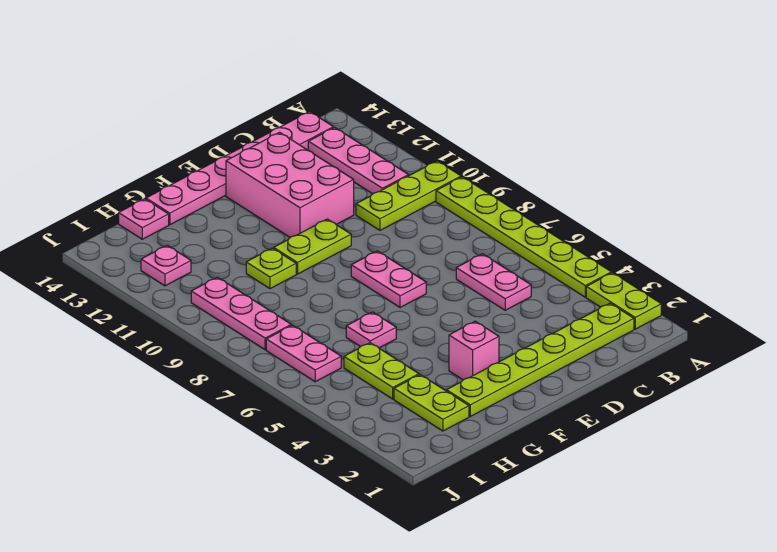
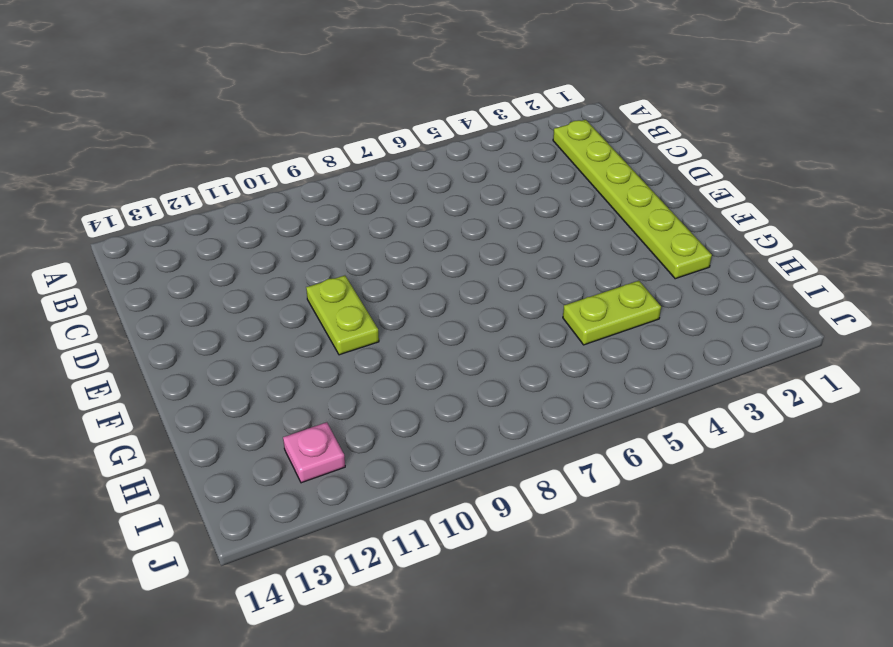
none -> lime plate A2:A3 level 1
none -> lime plate A4:A9 level 1
none -> lime plate A10:C10 level 1

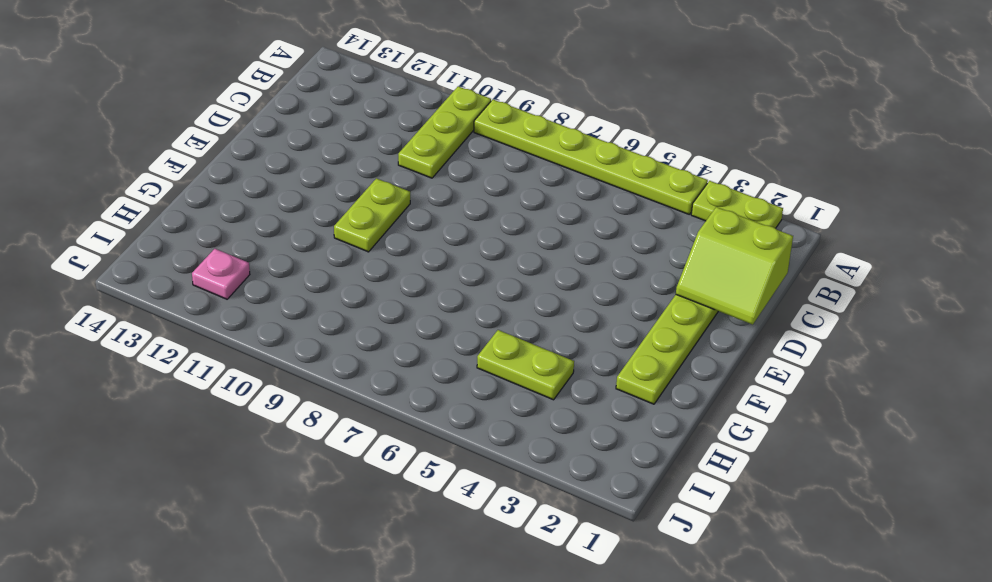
lime slope C1:D2 level 2 top C -> none
none -> pink plate B11:B13 level 1
none -> pink plate B14:G14 level 1
none -> pink plate C5:C6 level 1

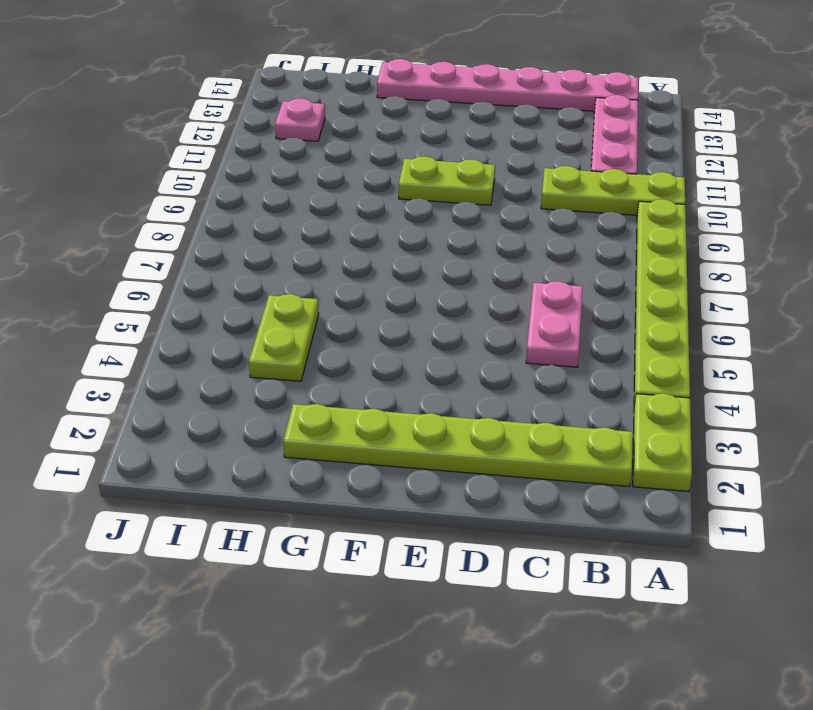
none -> pink brick D11:E13 level 1
none -> pink plate E7:E8 level 1
none -> pink brick F3 level 1

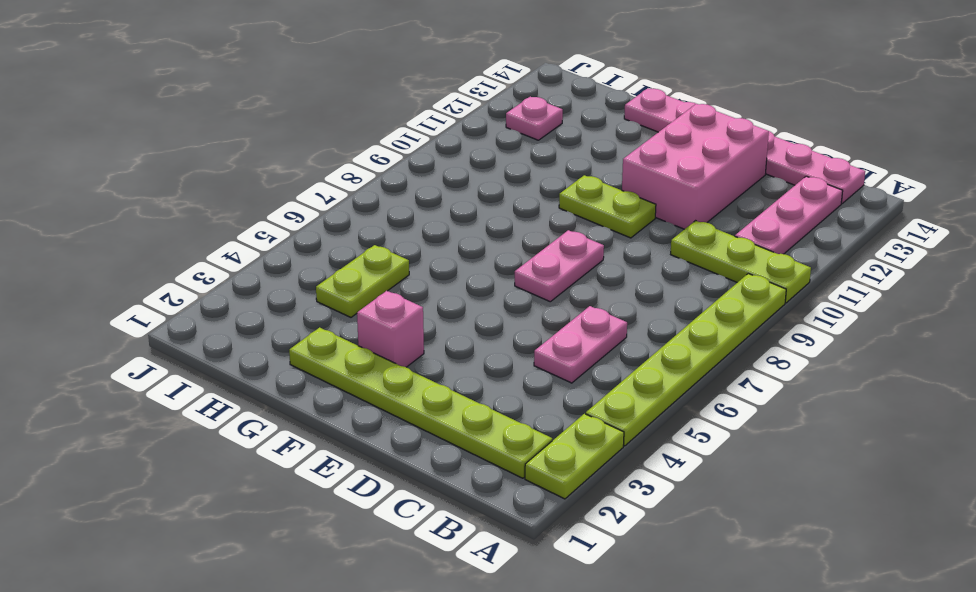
none -> pink plate G6 level 1
none -> lime plate G10 level 1
none -> lime plate H2:H3 level 1

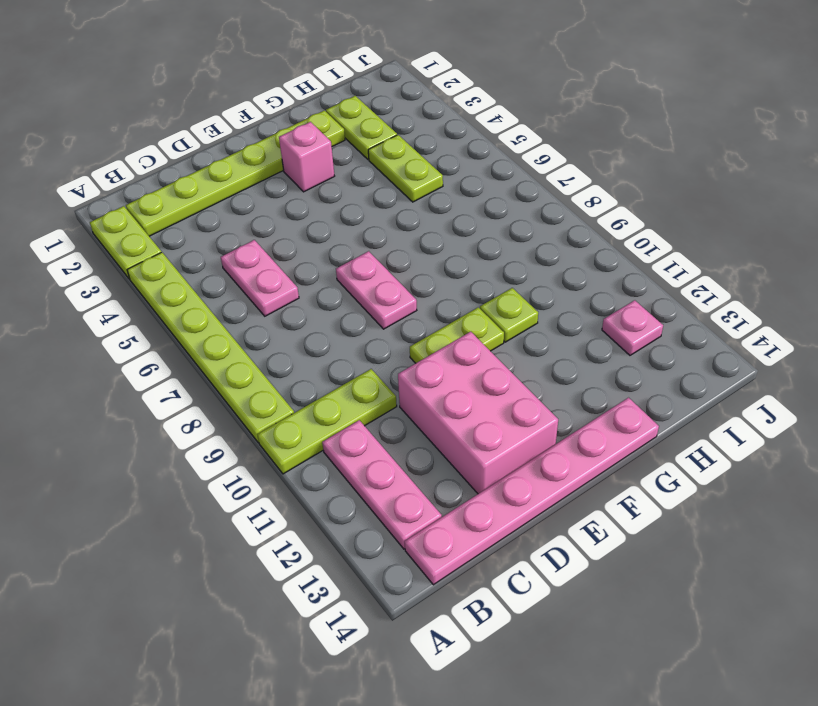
none -> pink plate G6 level 1
none -> pink plate H14 level 1
none -> pink plate I6:I7 level 1

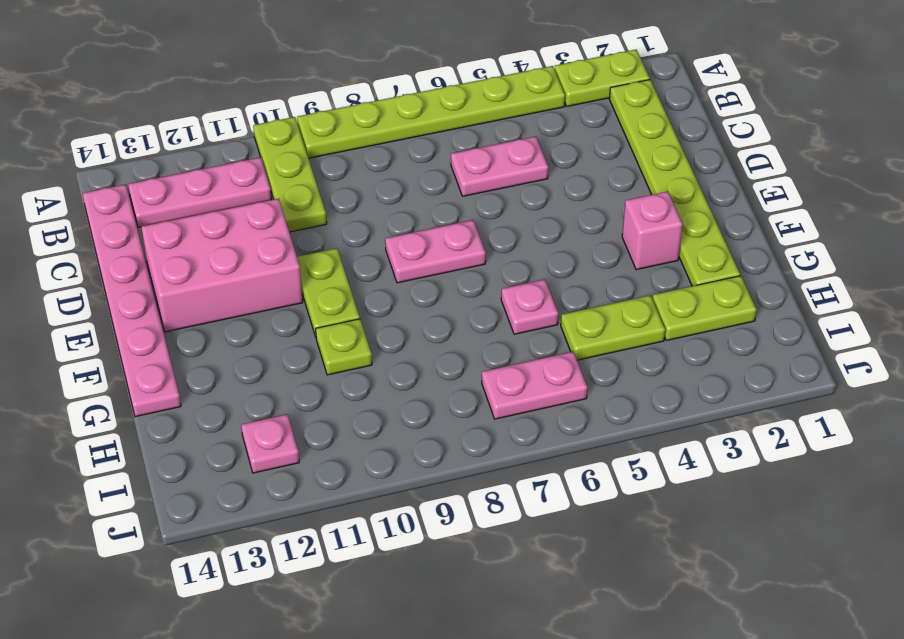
none -> pink plate H14 level 1
none -> pink plate I8:I10 level 1

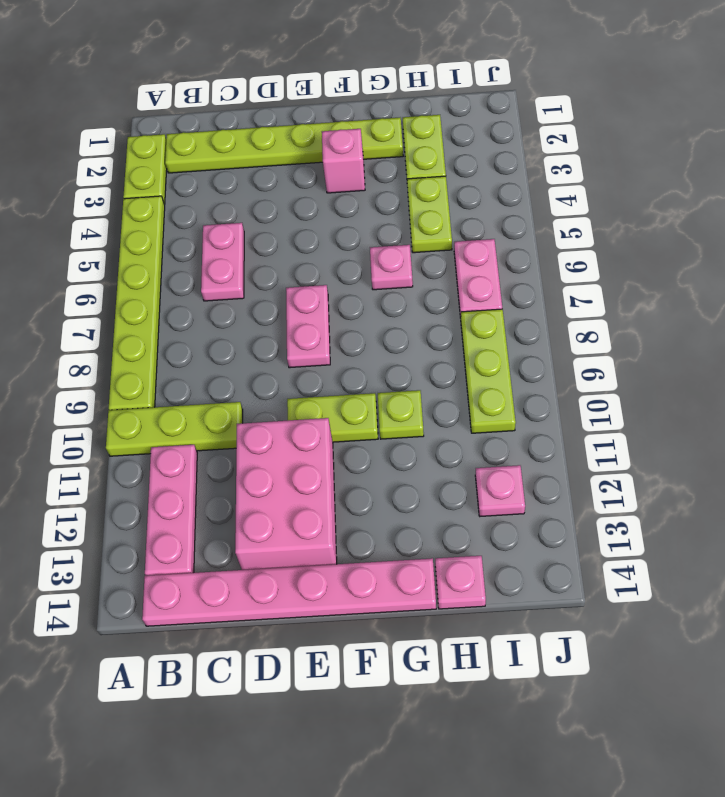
lime plate I8:I10 level 1 -> pink plate I8:I10 level 1

